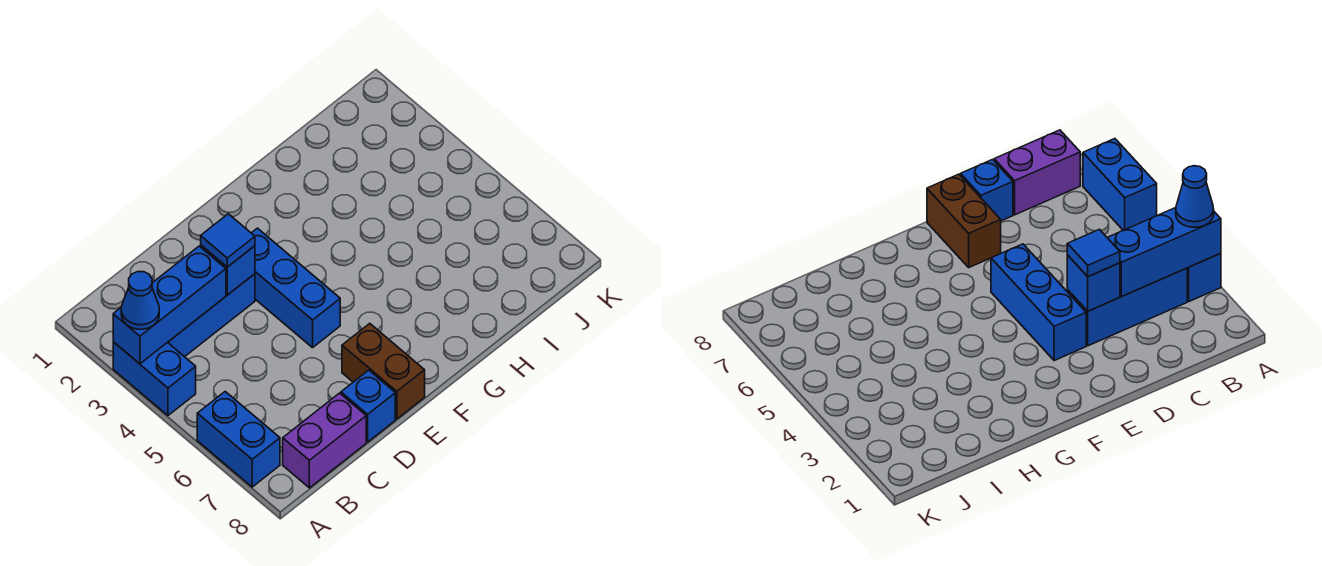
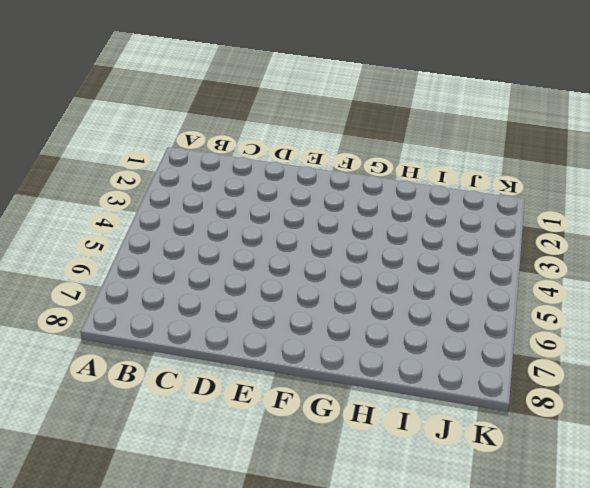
none -> blue brick A3:A4 level 1
none -> blue brick A6:A7 level 1

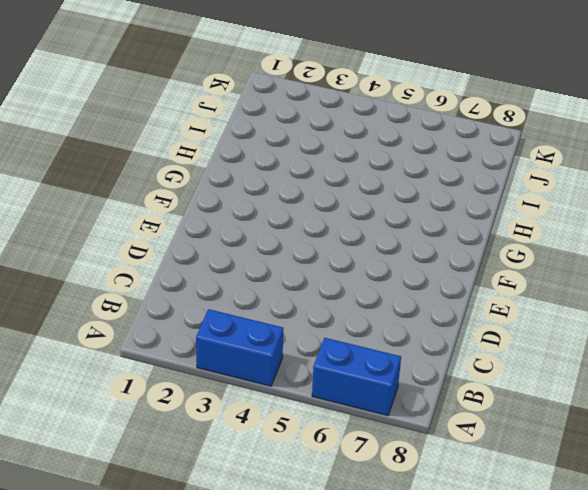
none -> blue brick B3:D3 level 1
none -> purple brick B8:C8 level 1

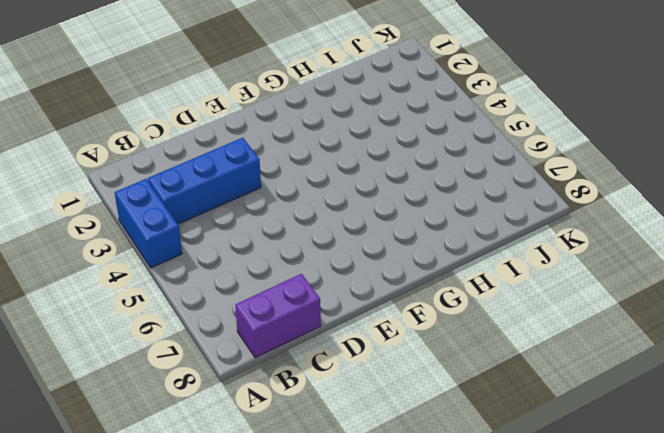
none -> blue brick A6:A7 level 1
none -> blue brick D8 level 1

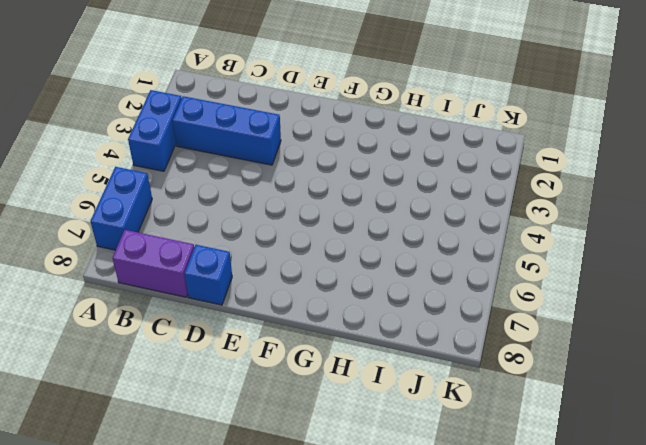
none -> blue brick E3:E5 level 1
none -> brown brick E7:E8 level 1

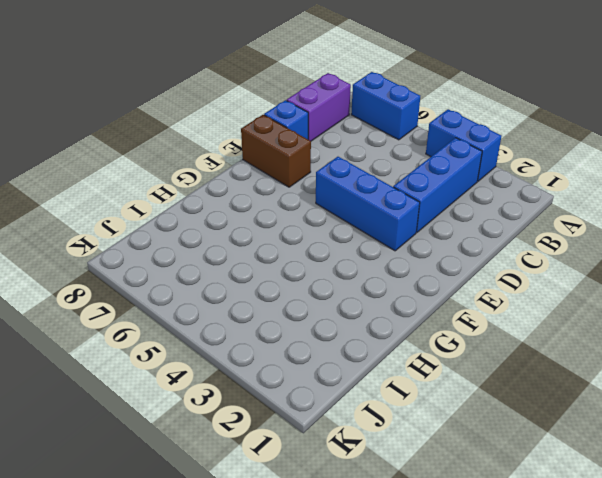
none -> blue brick A3:C3 level 2
none -> blue brick D3 level 2

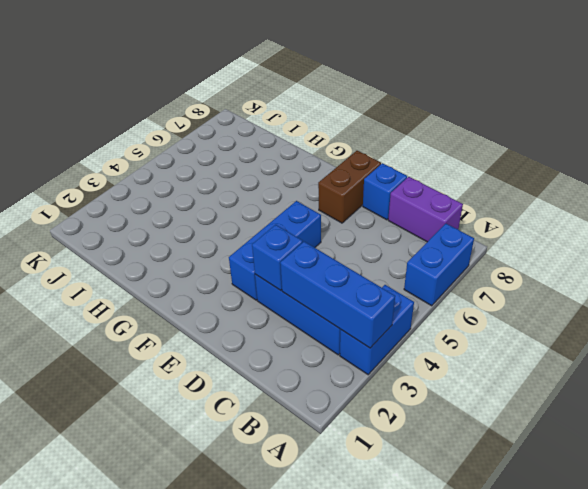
none -> blue cone A3 level 3
none -> blue tile D3 level 3

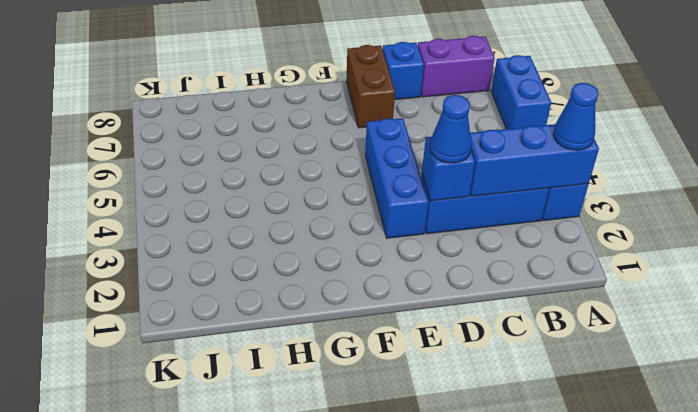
blue cone D3 level 3 -> blue tile D3 level 3

